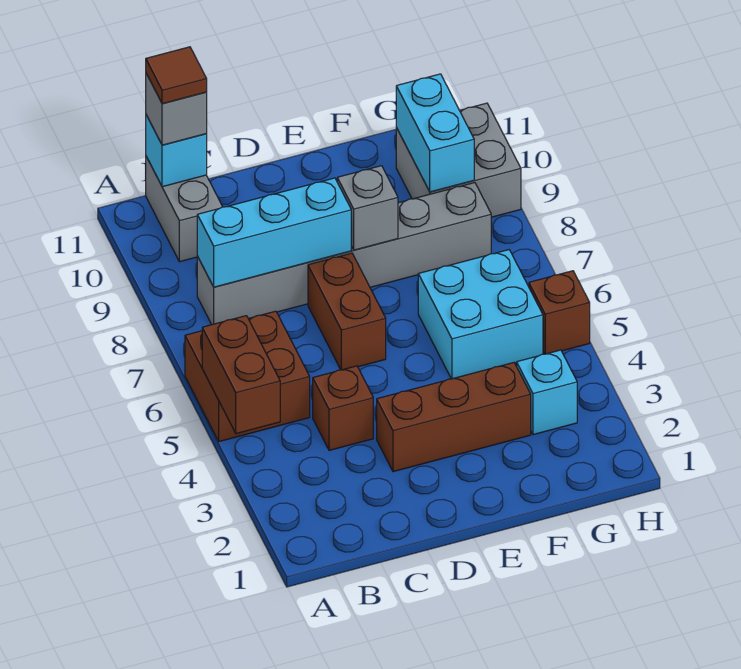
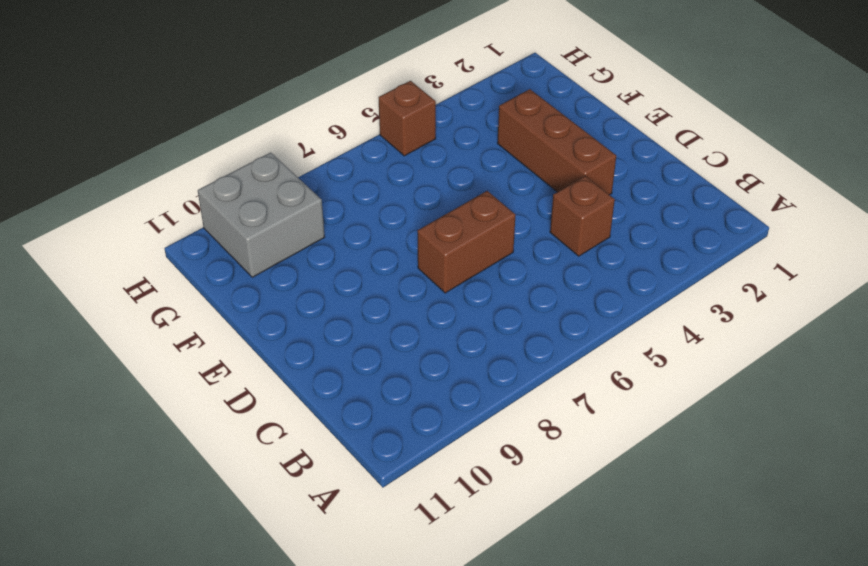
none -> brown brick A5:B6 level 1
none -> grey brick B8:G8 level 1
none -> grey brick B10:B11 level 1

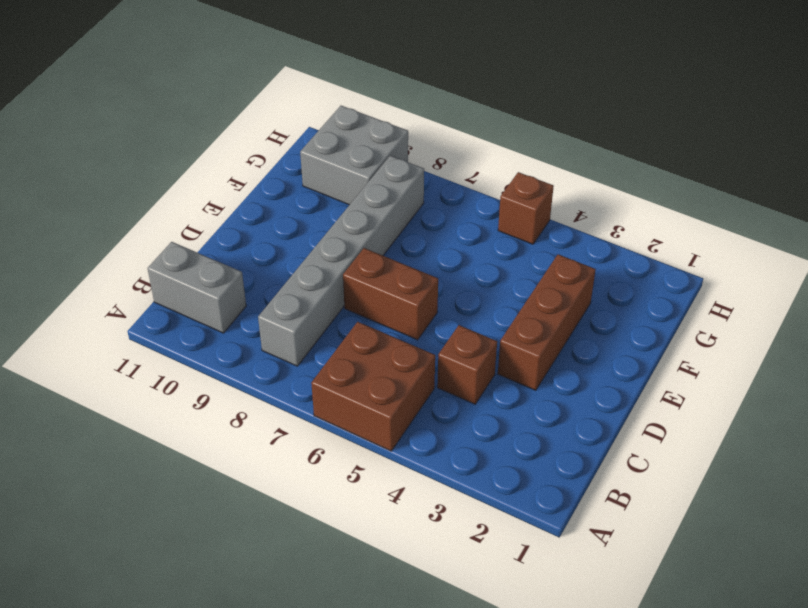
none -> cyan brick F5:G6 level 1
none -> cyan brick G3 level 1
none -> brown brick A4:A5 level 2

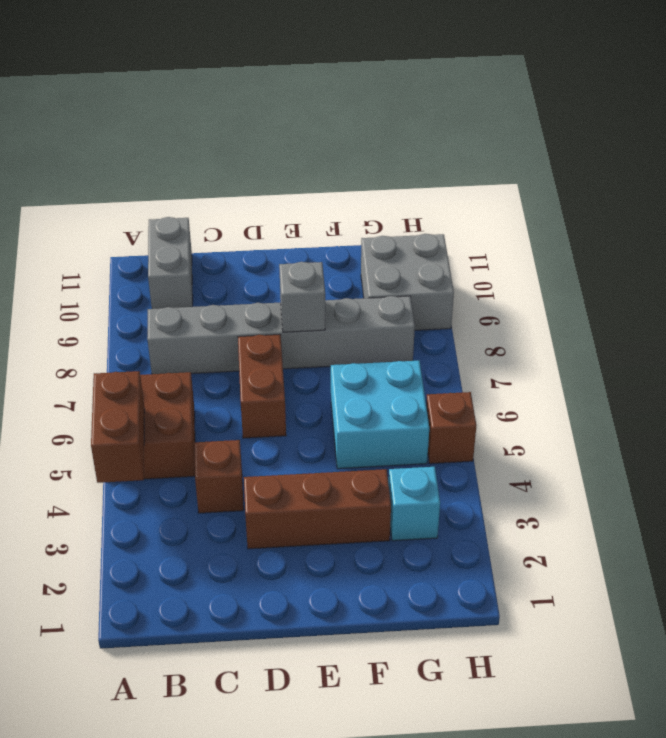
none -> cyan brick B8:D8 level 2
none -> cyan brick B11 level 2
none -> cyan brick G9:G10 level 2

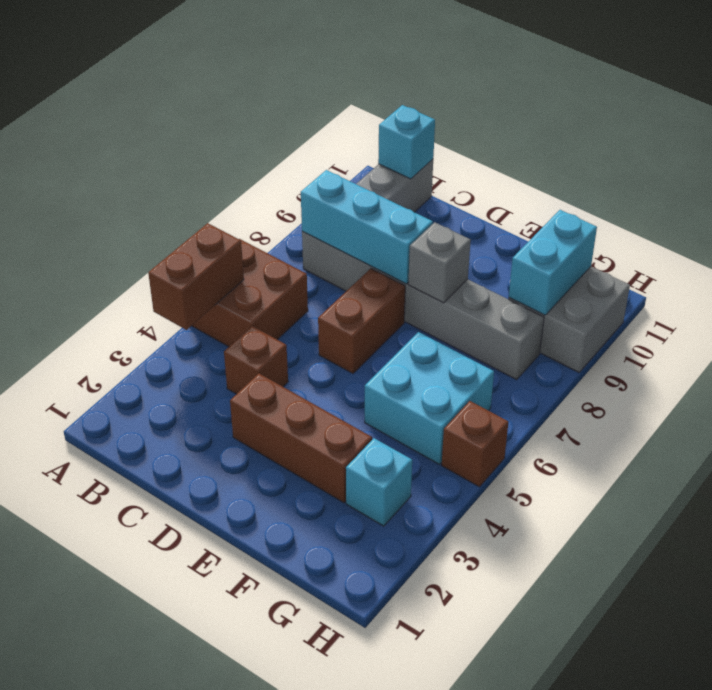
none -> grey brick B11 level 3
none -> brown tile B11 level 4

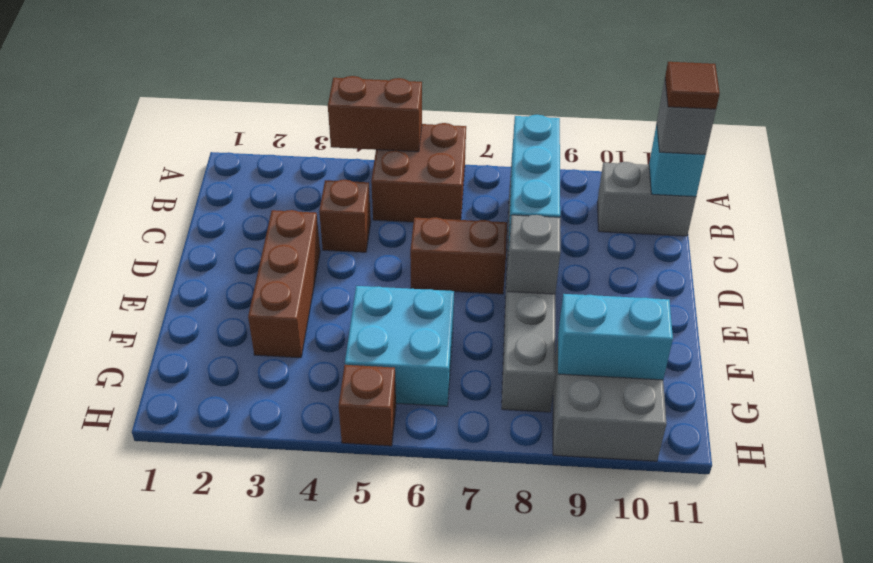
none -> cyan brick G3 level 1

